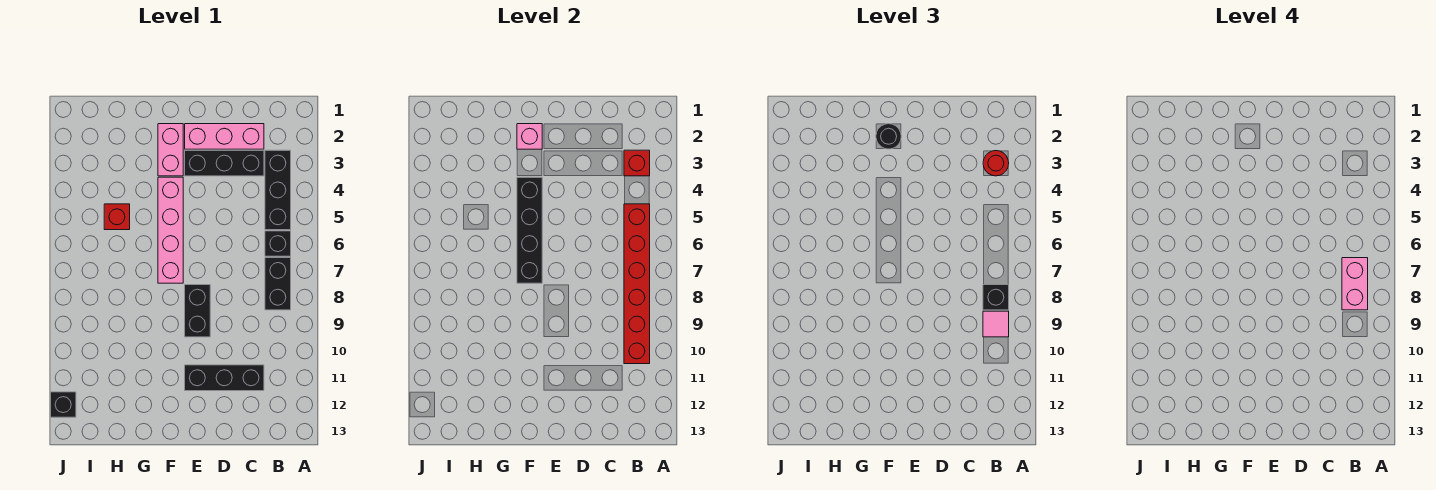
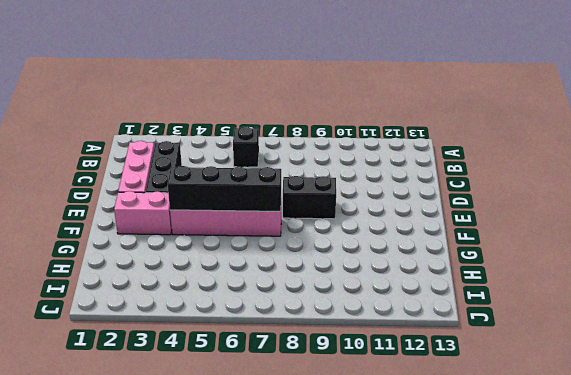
none -> black brick B3:B5 level 1
none -> black brick B7:B8 level 1
none -> black brick C11:E11 level 1

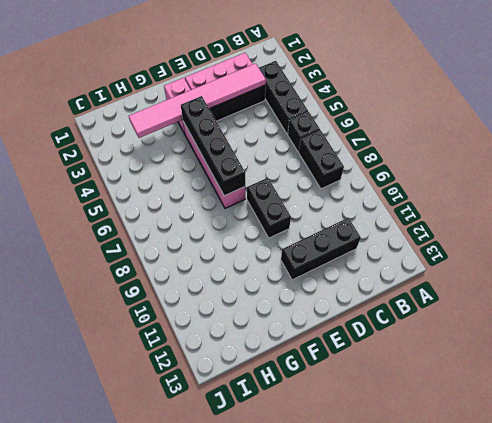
pink tile C3:H3 level 2 -> none
none -> red brick H5 level 1
none -> black brick J12 level 1
none -> red brick B3 level 2

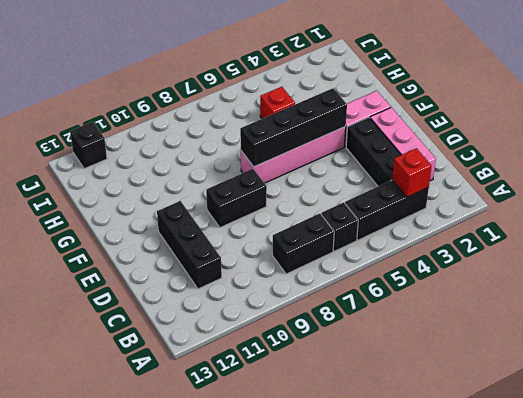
none -> red brick B5:B10 level 2
none -> pink brick F2 level 2
none -> red round brick B3 level 3

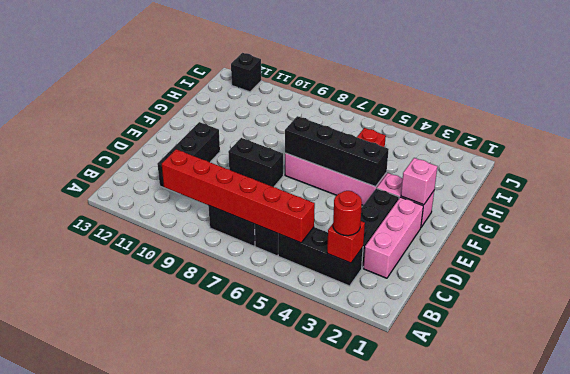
none -> black brick B8 level 3
none -> pink tile B9 level 3
none -> black round brick F2 level 3

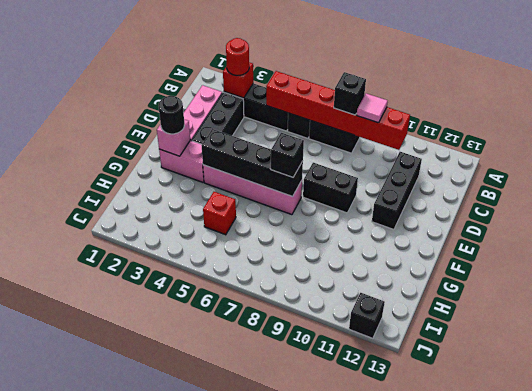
black brick F7 level 3 -> none
none -> pink brick B7:B8 level 4

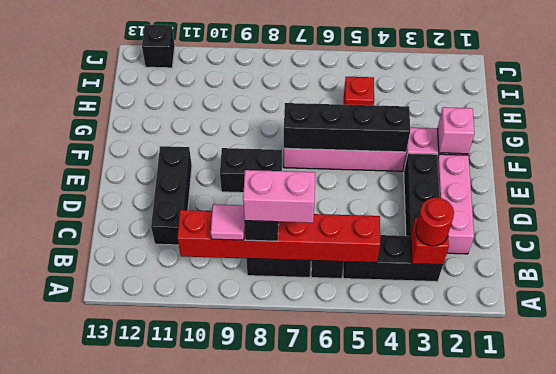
none -> black round brick F2 level 3

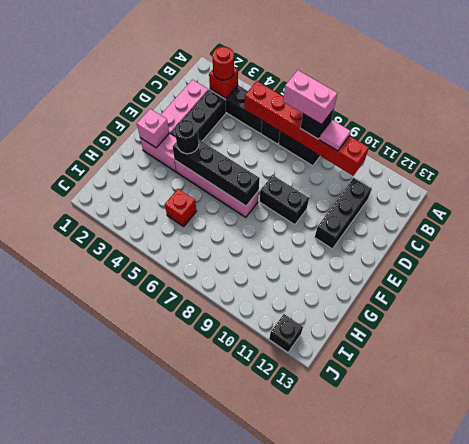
black round brick F4 level 3 -> black round brick F2 level 3

